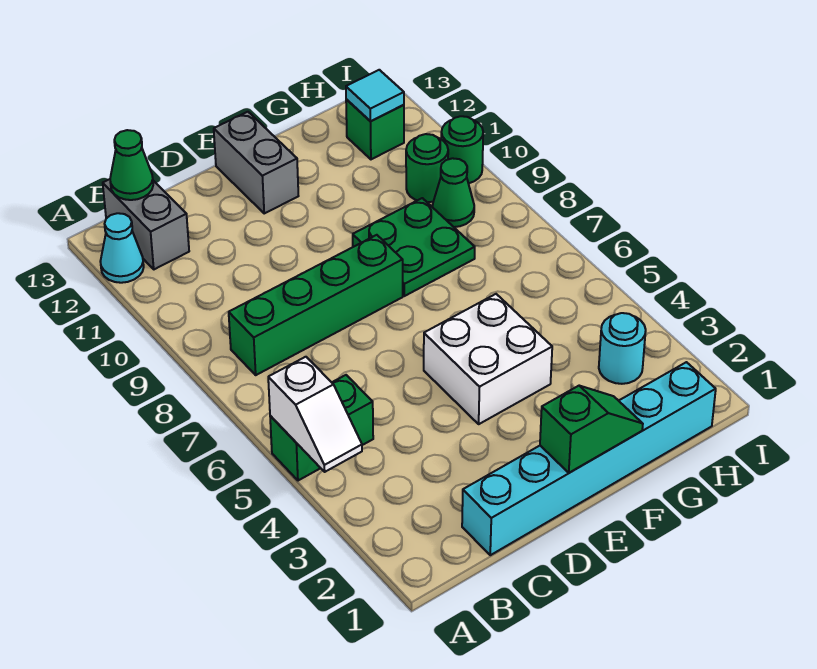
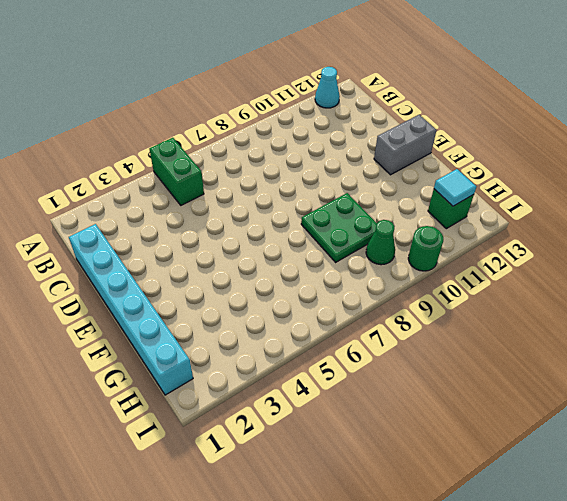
none -> green brick B8:E8 level 1
none -> grey brick B12:B13 level 1
none -> white brick E4:F5 level 1

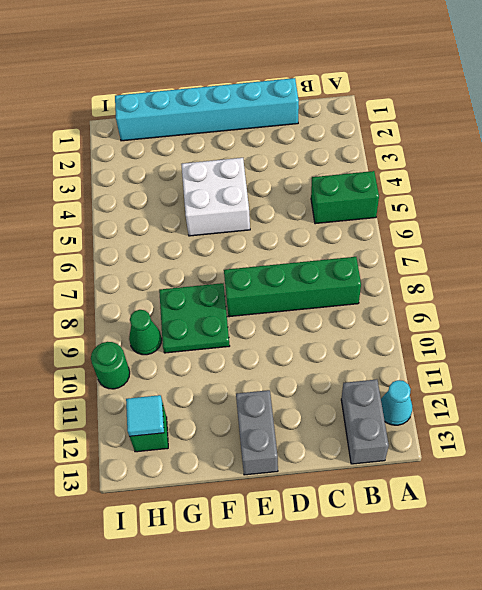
none -> cyan round brick H3 level 1
none -> green round brick H10 level 1
none -> white slope A4:A5 level 2 top 5

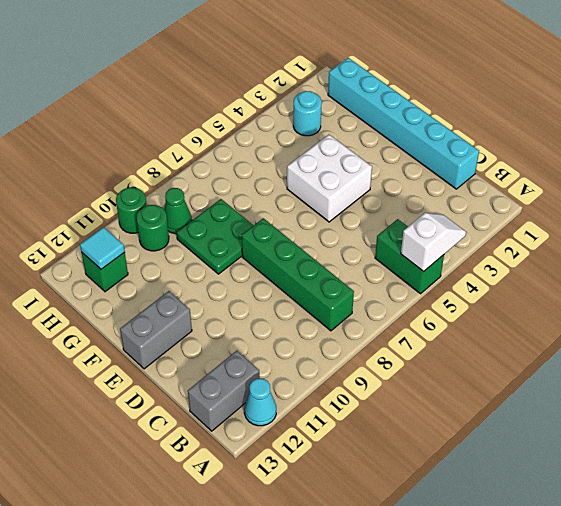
none -> green cone B13 level 2
none -> green slope E1:F1 level 2 top E

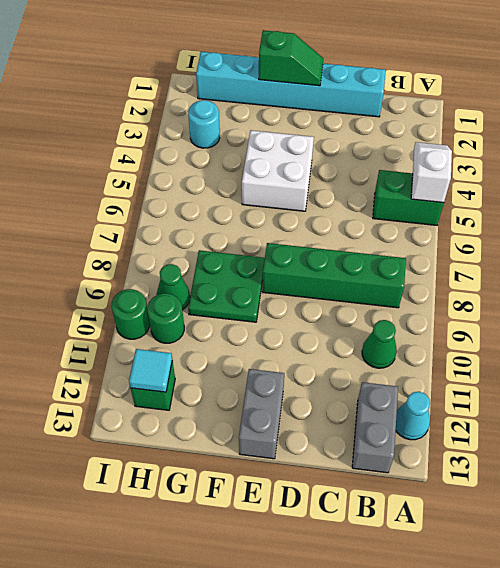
green cone B10 level 1 -> green cone B13 level 2
green slope E1:F1 level 2 top F -> green slope E1:F1 level 2 top E

